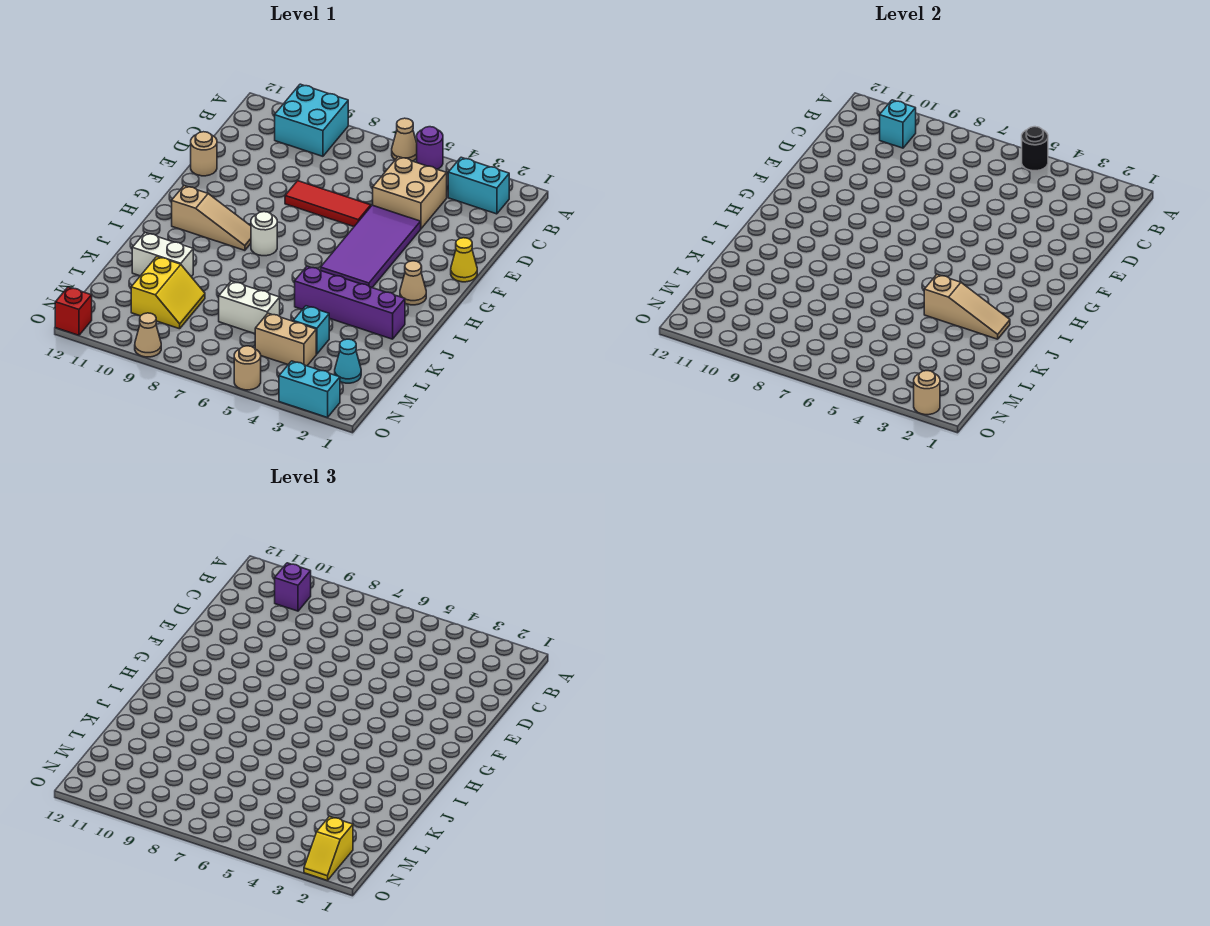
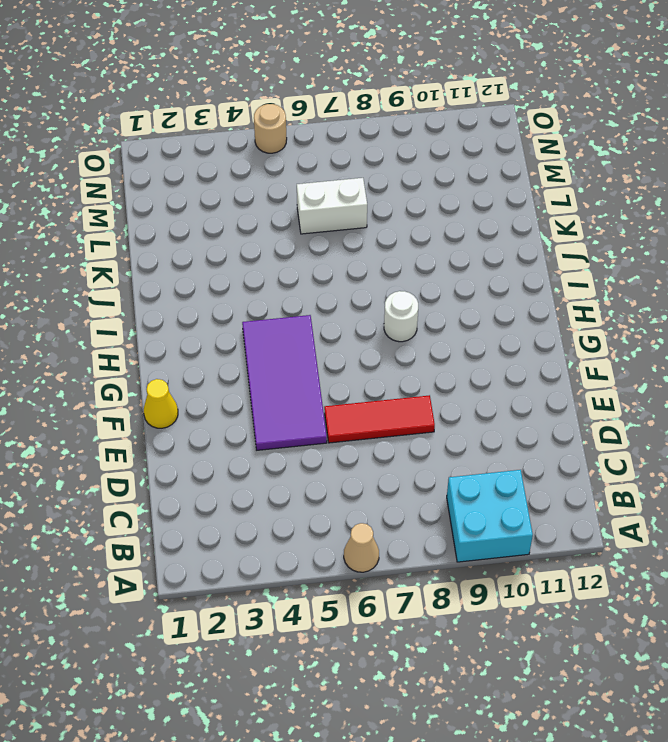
none -> purple round brick A5 level 1
none -> cyan brick B2:B3 level 1
none -> tan brick C4:D5 level 1

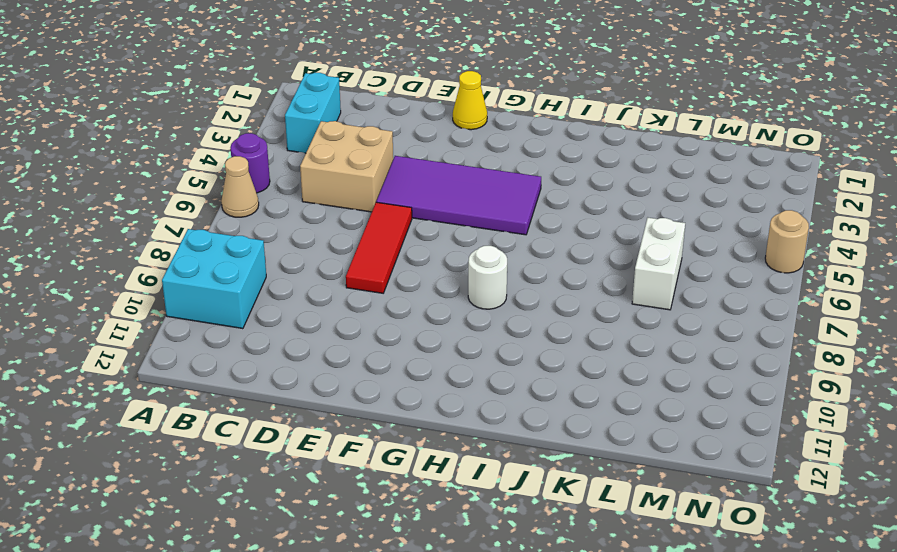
none -> tan round brick E12 level 1
none -> tan cone H2 level 1
none -> tan slope H9:H11 level 1 top 11

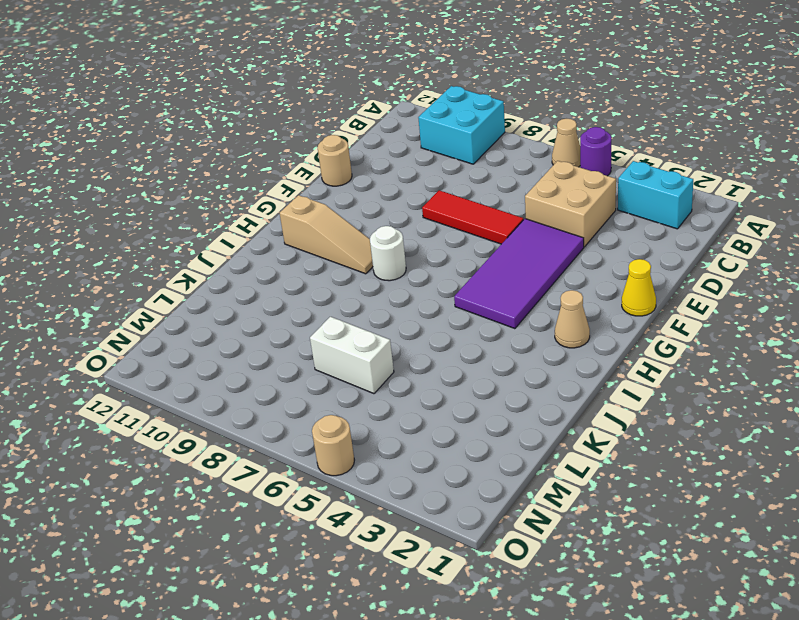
none -> purple brick J2:J5 level 1
none -> white brick K10:K11 level 1
none -> cyan brick L4 level 1

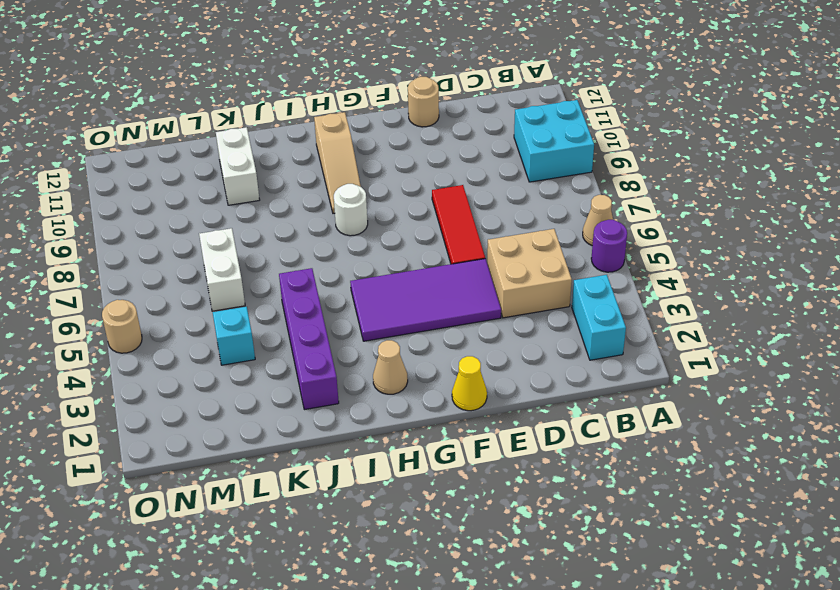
none -> yellow slope L9:M10 level 1 top 10
none -> cyan cone M2 level 1
none -> tan brick M4:M5 level 1

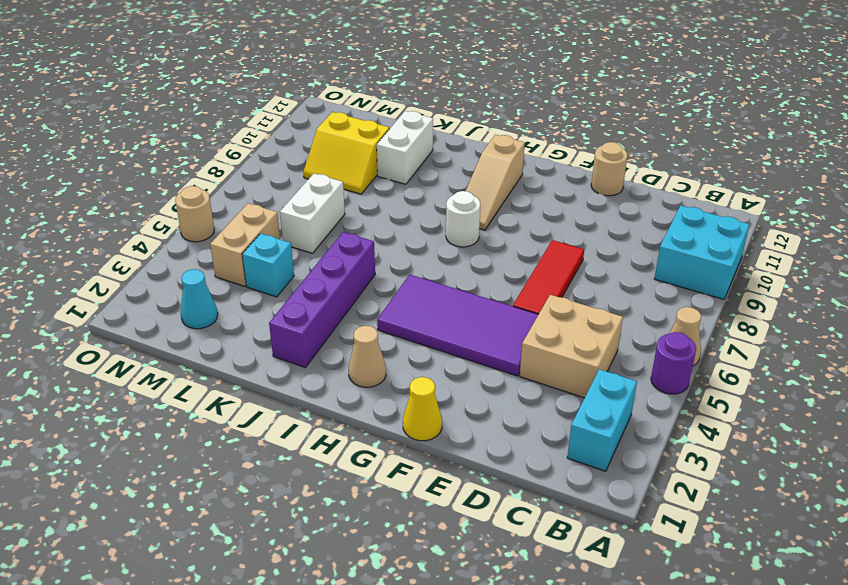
none -> cyan brick O2:O3 level 1
none -> tan cone O9 level 1
none -> red brick O12 level 1

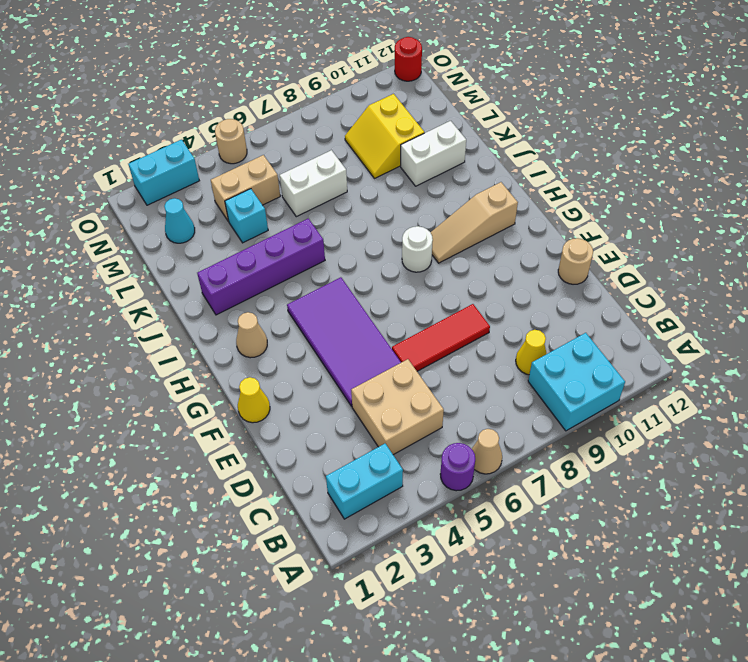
yellow cone C9 level 1 -> none
red round brick O12 level 1 -> red brick O12 level 1
none -> tan cone O9 level 1
none -> black round brick A5 level 2
none -> cyan brick B10 level 2

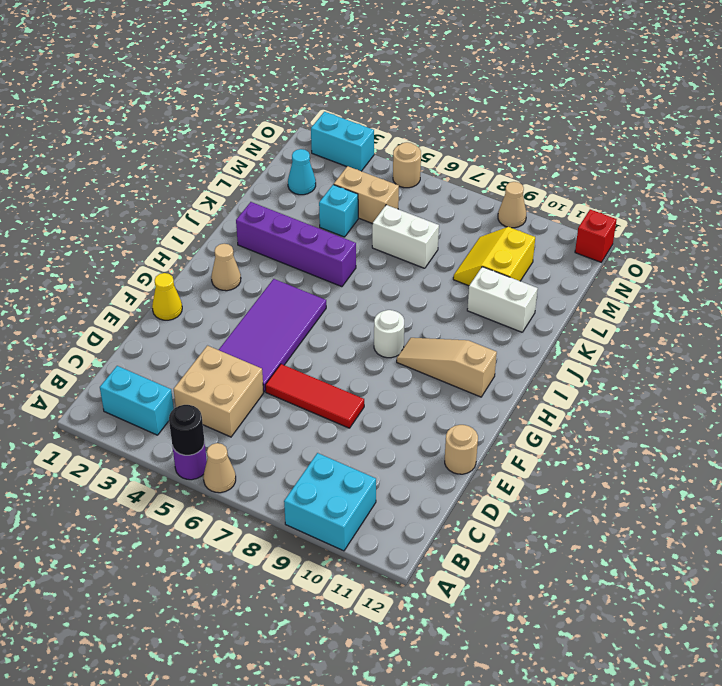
none -> cyan brick B10 level 2
none -> tan slope J2:J4 level 2 top 4
none -> tan round brick O2 level 2

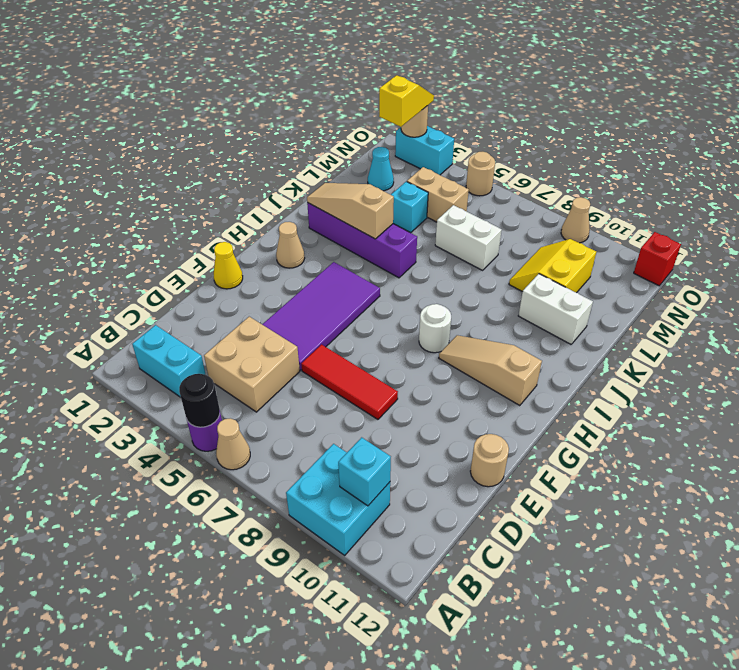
none -> purple brick B10 level 3

